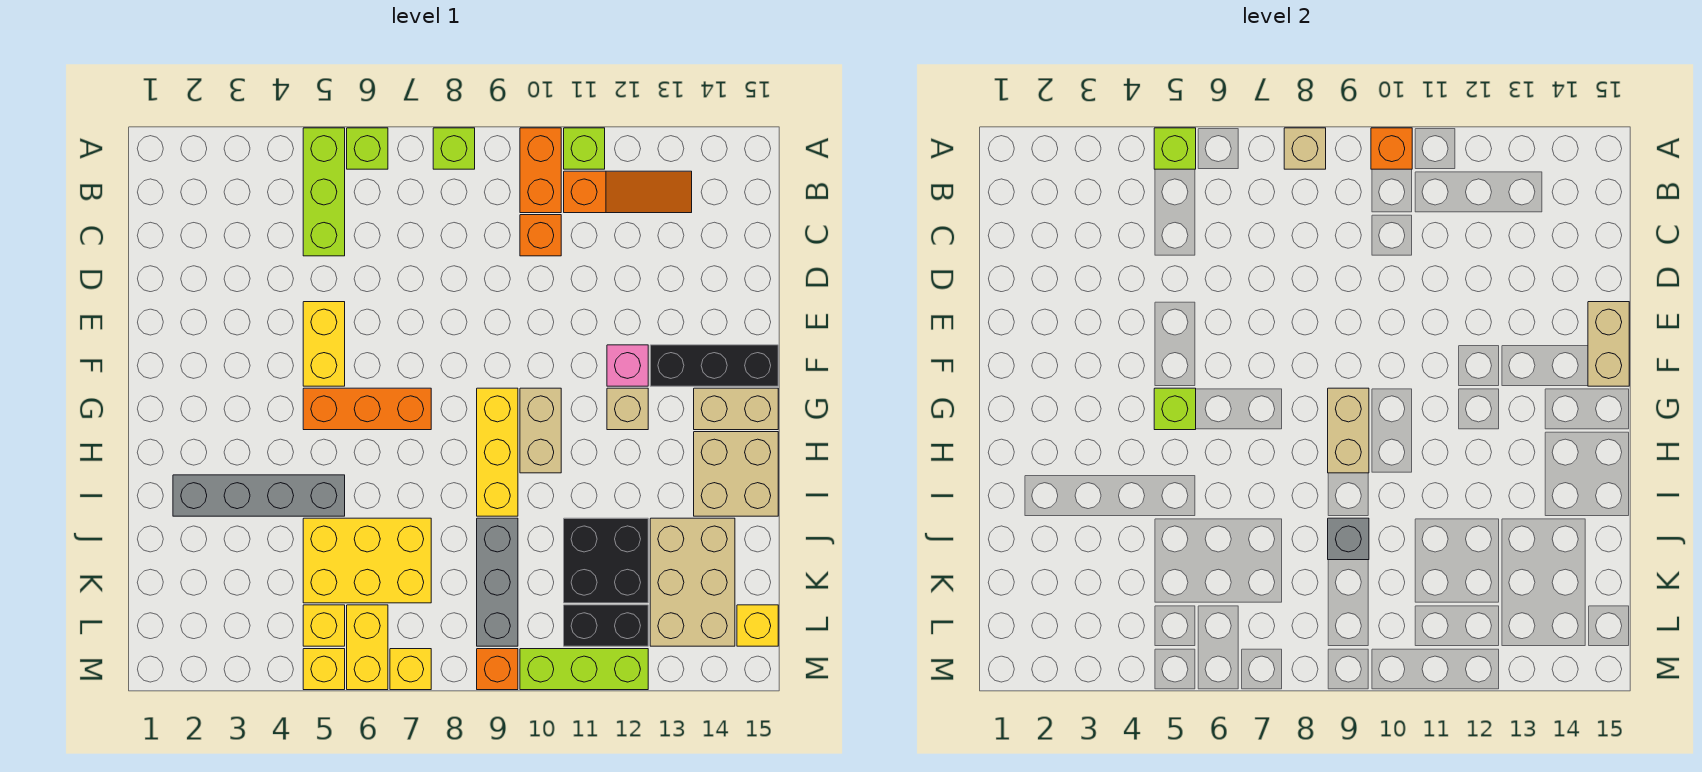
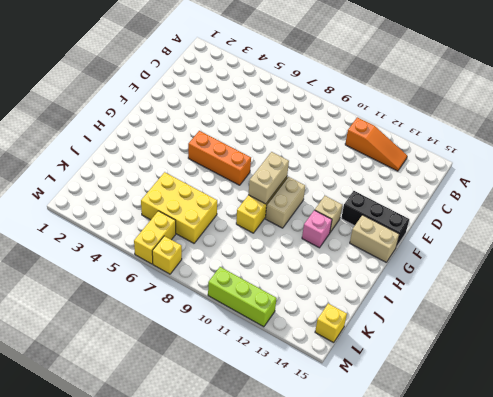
pink brick H12 level 1 -> pink brick F12 level 1
none -> lime brick A5:C5 level 1
none -> lime brick A6 level 1
none -> lime brick A8 level 1
none -> orange brick A10:B10 level 1

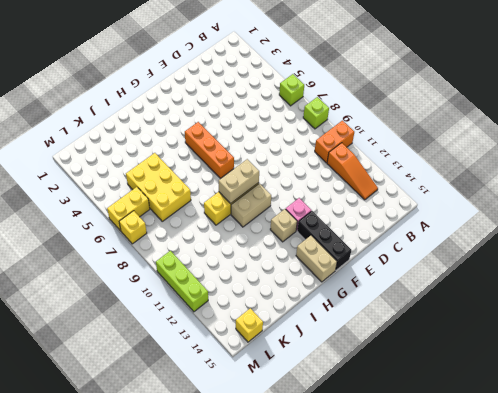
none -> lime brick A5:C5 level 1
none -> lime brick A11 level 1
none -> orange brick C10 level 1
none -> yellow brick E5:F5 level 1

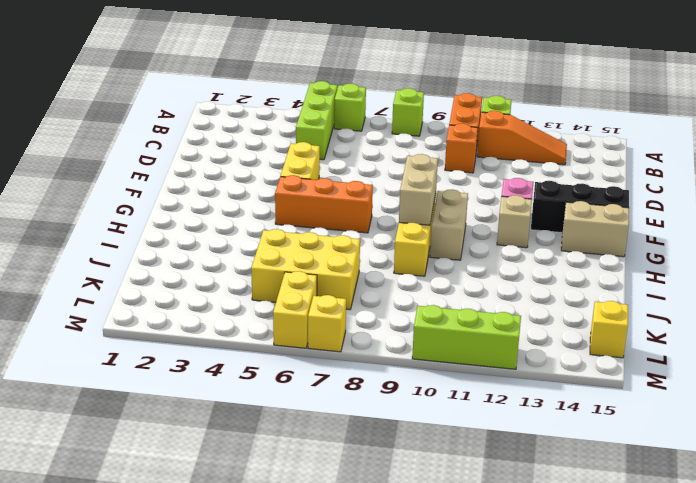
none -> tan brick H14:I15 level 1
none -> grey brick I2:I5 level 1
none -> grey brick J9:L9 level 1
none -> black brick J11:K12 level 1

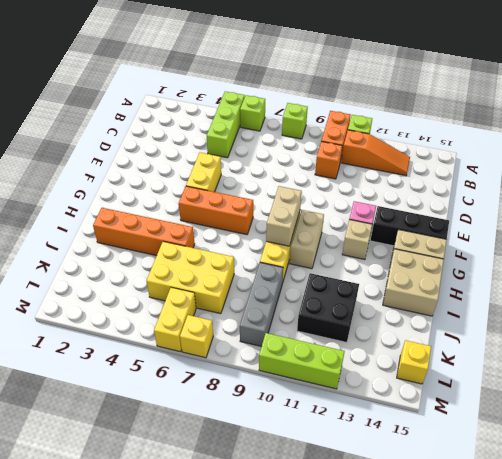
orange brick I2:I5 level 1 -> grey brick I2:I5 level 1
none -> tan brick J13:L14 level 1
none -> yellow brick L5 level 1
none -> black brick L11:L12 level 1
none -> yellow brick M5 level 1

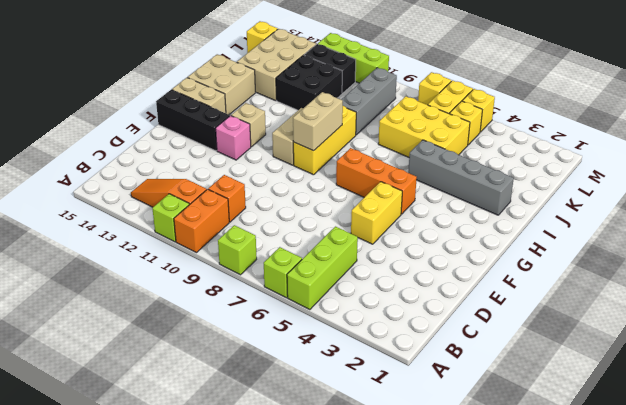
none -> orange brick M9 level 1
none -> lime brick A5 level 2
none -> tan brick A8 level 2
none -> orange brick A10 level 2

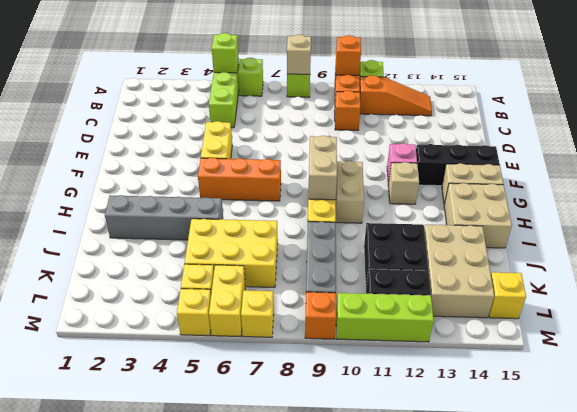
none -> tan brick E15:F15 level 2
none -> lime brick G5 level 2
none -> grey brick J9 level 2

